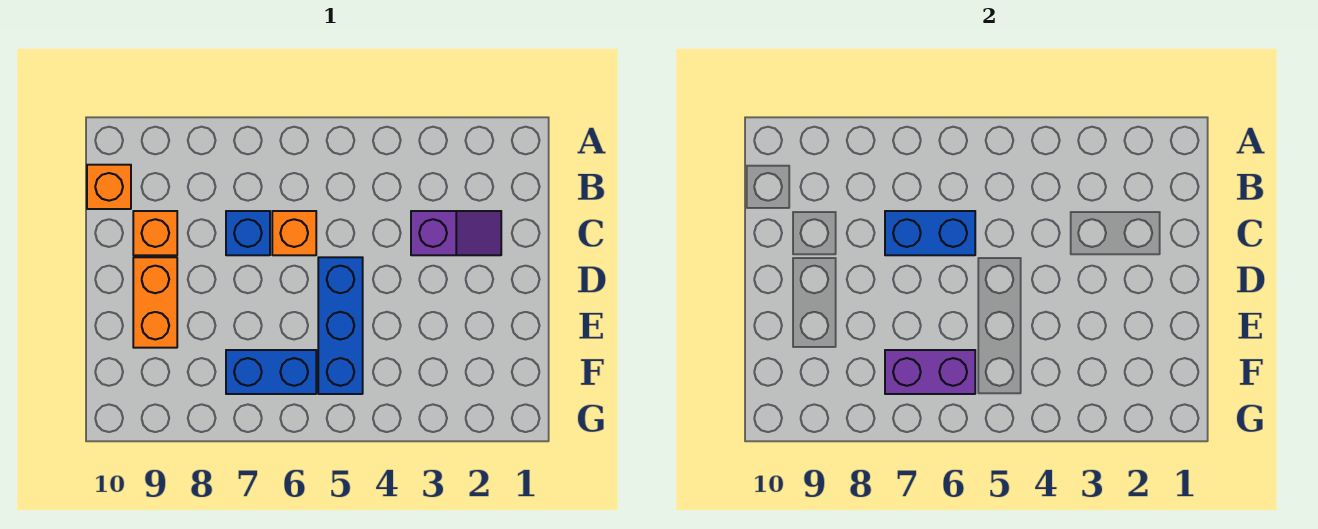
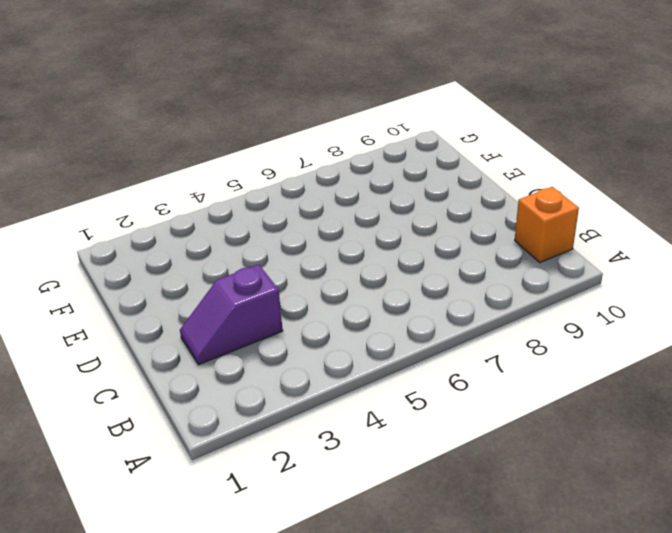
none -> orange brick C6 level 1
none -> blue brick C7 level 1

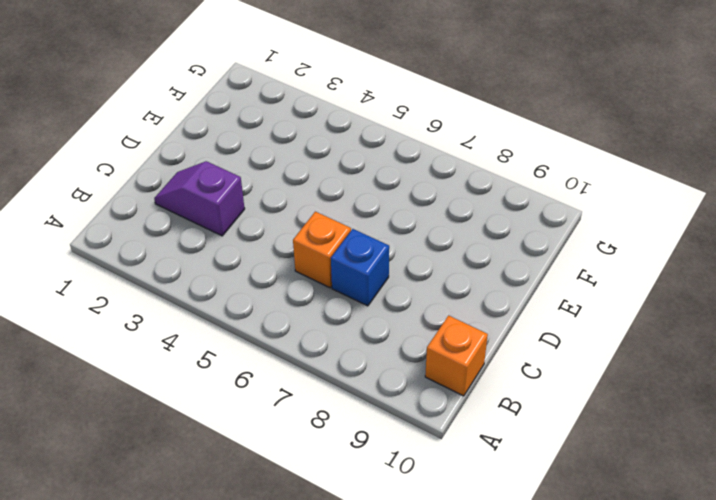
none -> orange brick C9 level 1
none -> blue brick D5:F5 level 1

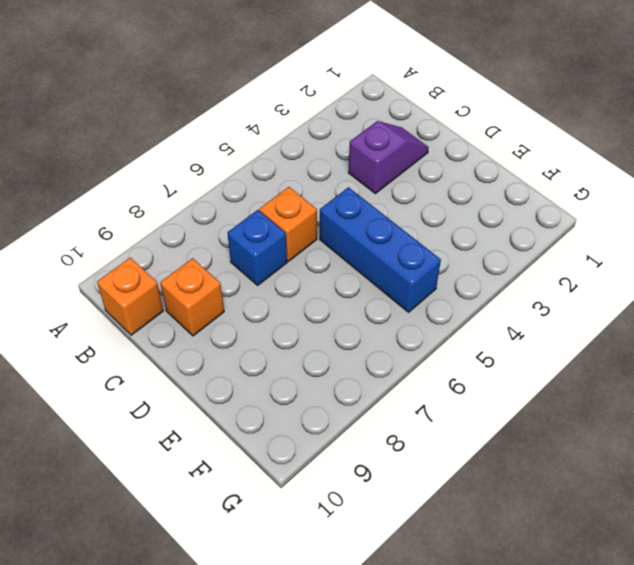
none -> orange brick D9:E9 level 1
none -> blue brick F6:F7 level 1

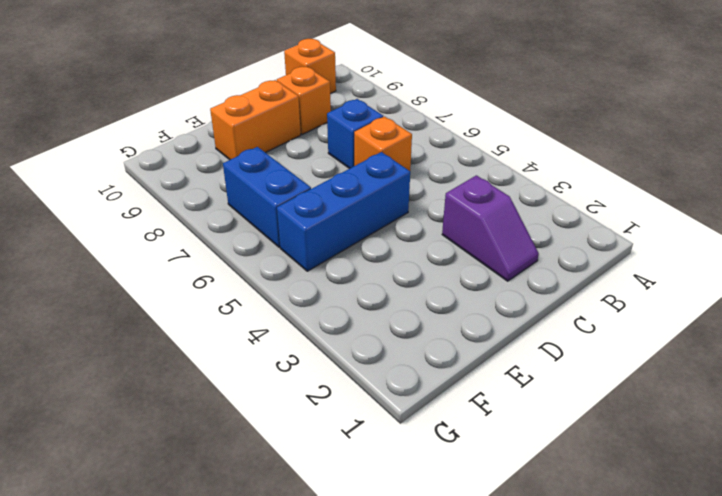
none -> blue brick C6:C7 level 2
none -> purple brick F6:F7 level 2

